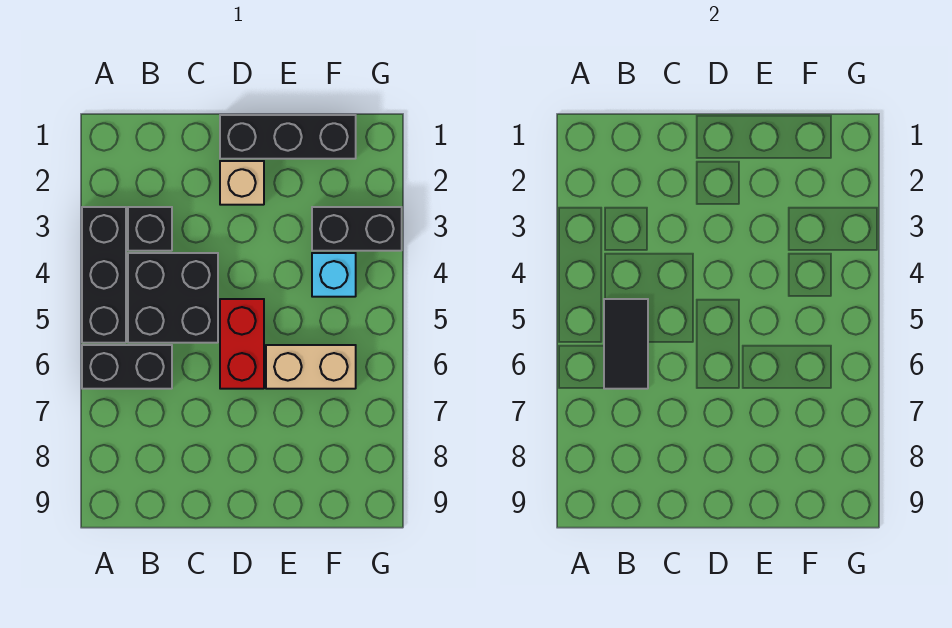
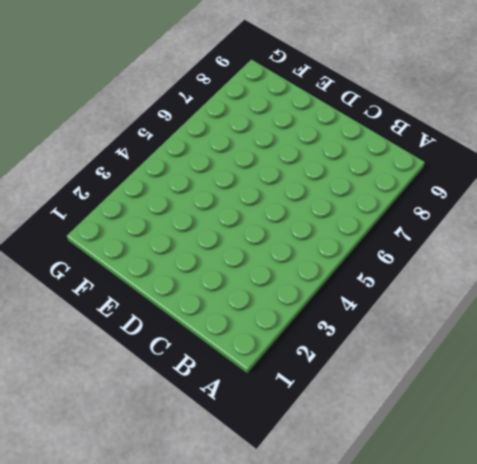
none -> black brick A3:A5 level 1
none -> black brick A6:B6 level 1

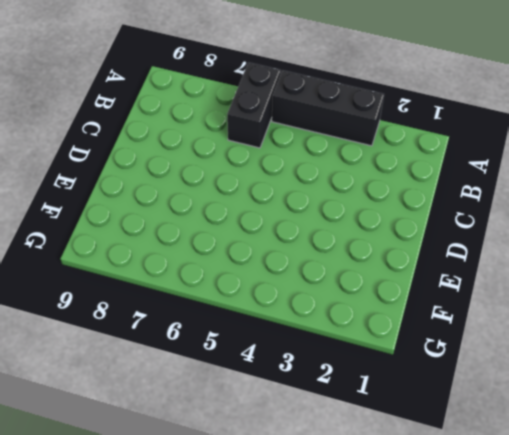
none -> black brick B3 level 1
none -> black brick B4:C5 level 1

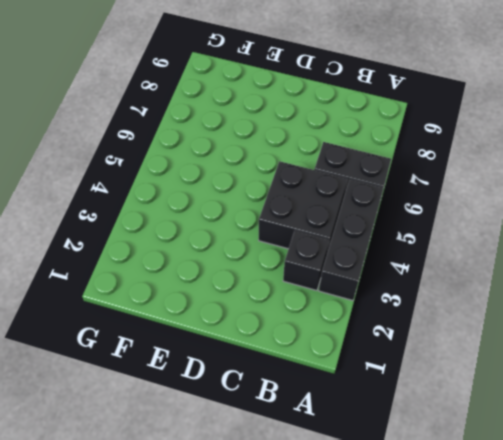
none -> black brick D1:F1 level 1
none -> tan brick D2 level 1

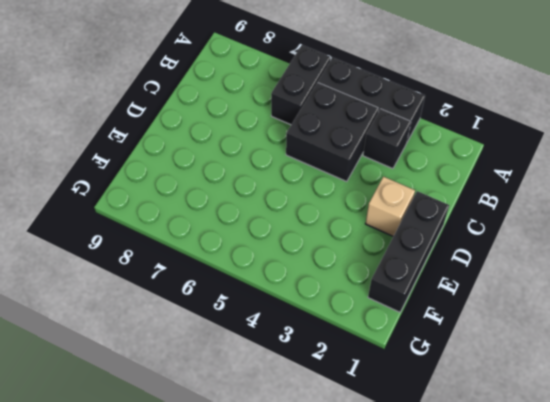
none -> red brick D5:D6 level 1
none -> tan brick E6:F6 level 1

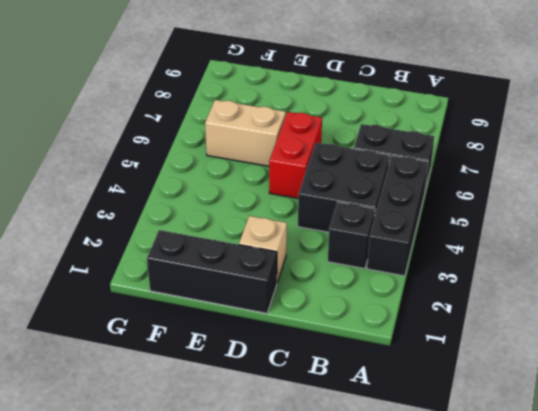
none -> black brick F3:G3 level 1
none -> cyan brick F4 level 1

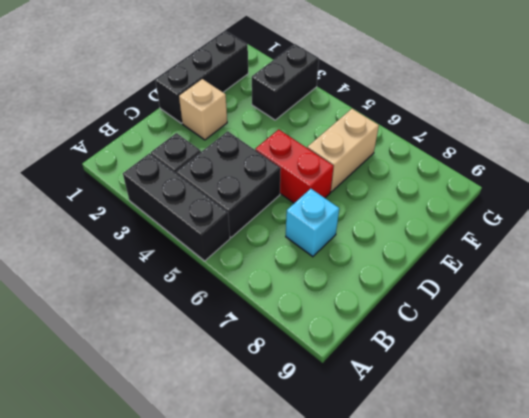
cyan brick C7 level 1 -> cyan brick F4 level 1
none -> black brick A6:B6 level 1
none -> black tile B5:B6 level 2

